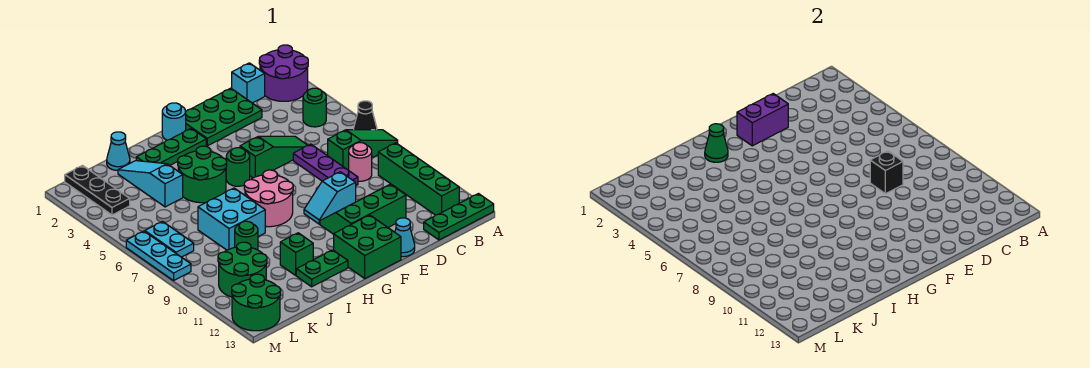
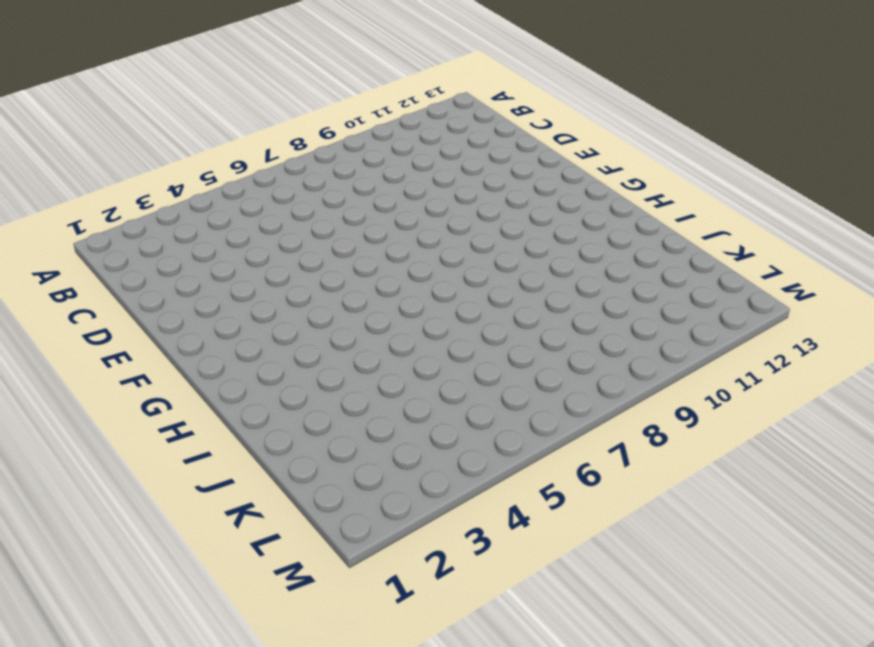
none -> purple round brick A1:B2 level 1
none -> black cone A6 level 1
none -> green slope A7:C7 level 1 top C
none -> green plate A13:C13 level 1

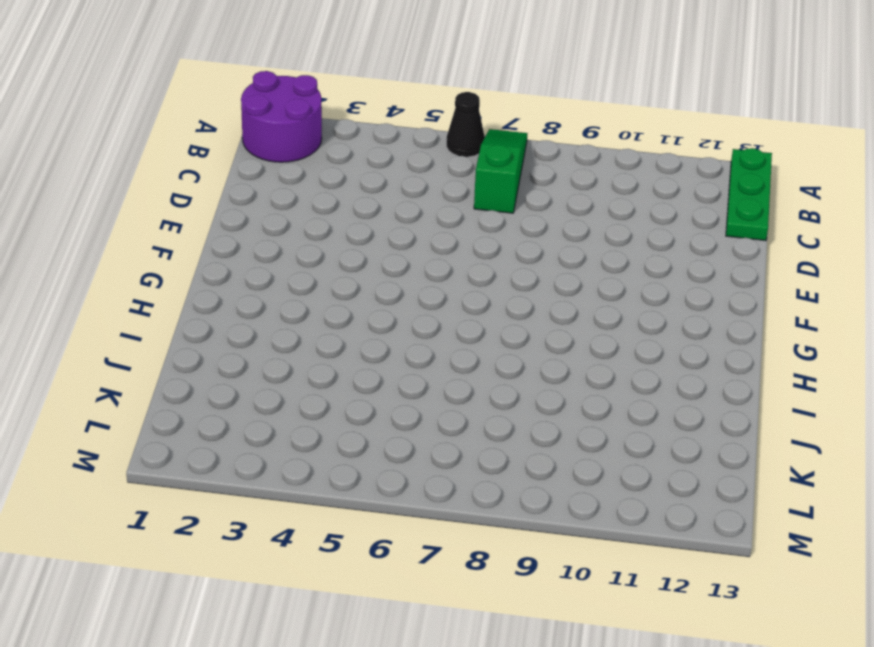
none -> green round brick B4 level 1
none -> green brick B9:B12 level 1
none -> cyan brick C1 level 1
none -> pink round brick C8 level 1

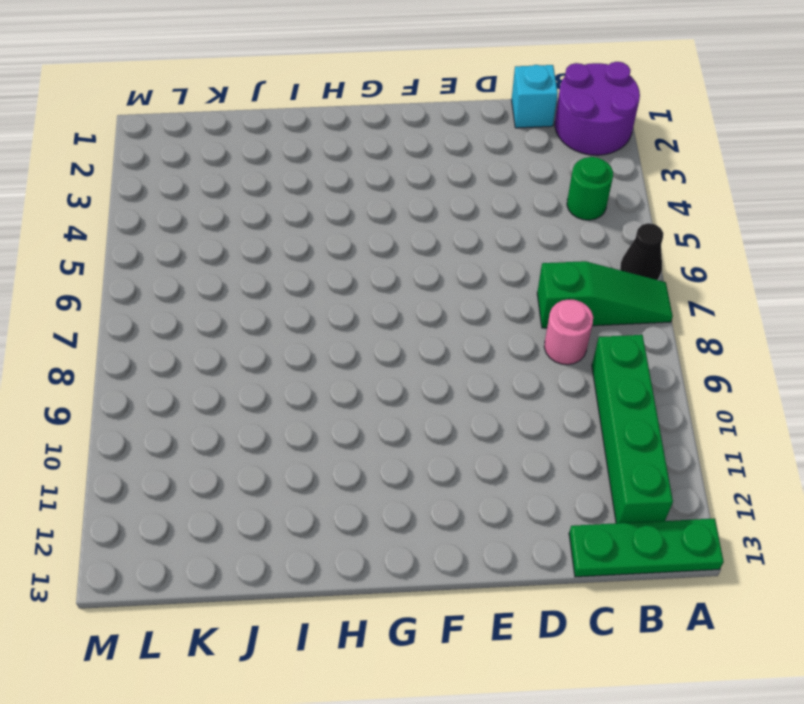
none -> green plate D1:F2 level 1
none -> green slope D5:F5 level 1 top F
none -> purple plate D6:D8 level 1
none -> green slope D10:F11 level 1 top 11

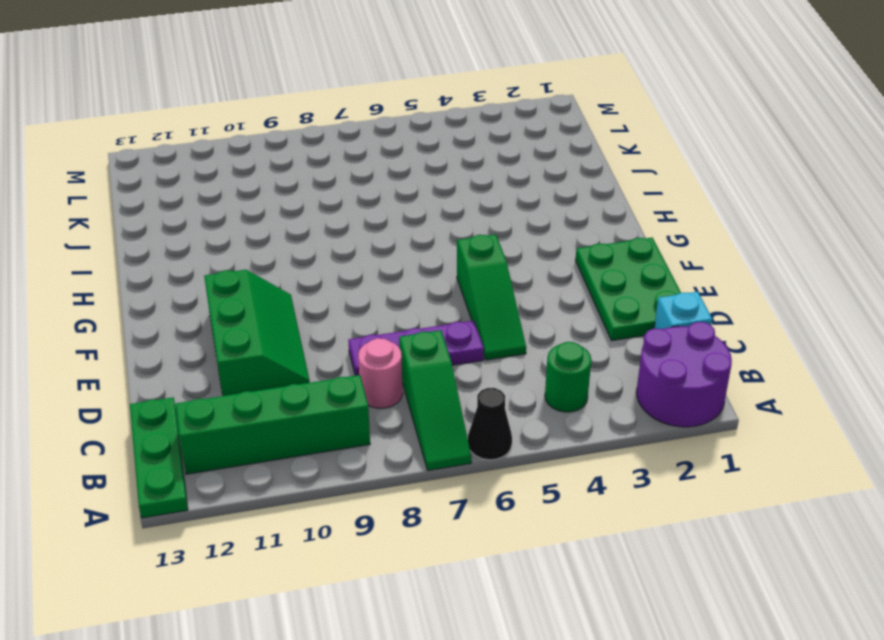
none -> cyan slope E9:F9 level 1 top E
none -> cyan cone E13 level 1
none -> green brick F12:G13 level 1
none -> cyan round brick G1 level 1

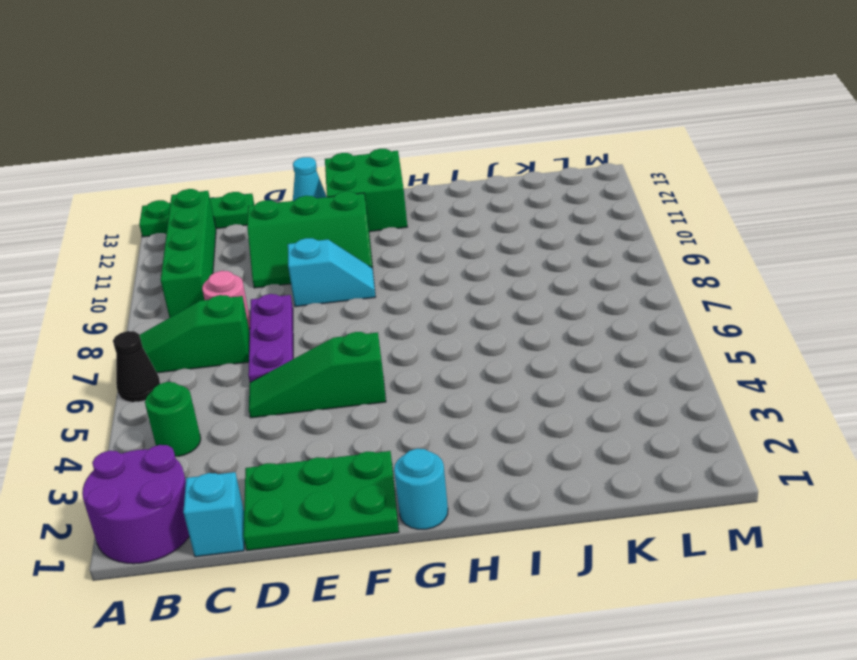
none -> green plate G2:I2 level 1
none -> green round brick G5 level 1
none -> pink round brick G7:H8 level 1
none -> green round brick H4:I5 level 1

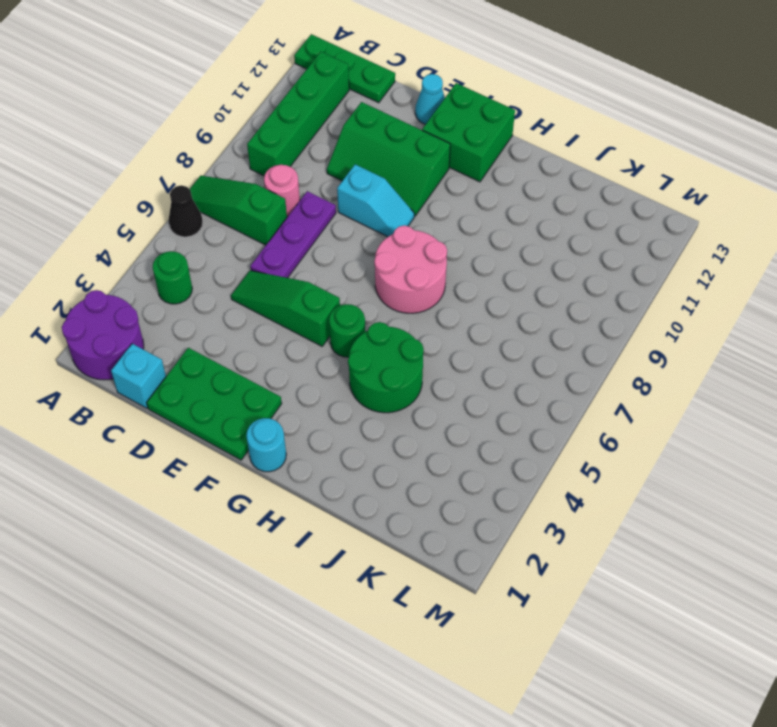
none -> green plate G2:I2 level 1
none -> green plate H12:I12 level 1
none -> cyan brick I7:J8 level 1
none -> green brick I11 level 1

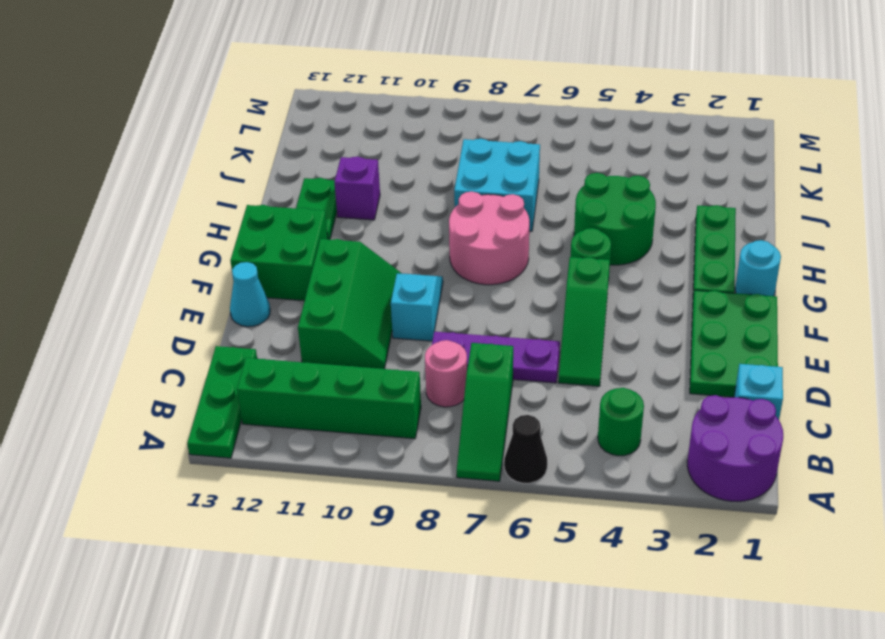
purple brick I11 level 1 -> green brick I11 level 1
none -> cyan cone J1 level 1
none -> cyan slope J2:J4 level 1 top 4
none -> green round brick J9 level 1
none -> green round brick K10:L11 level 1

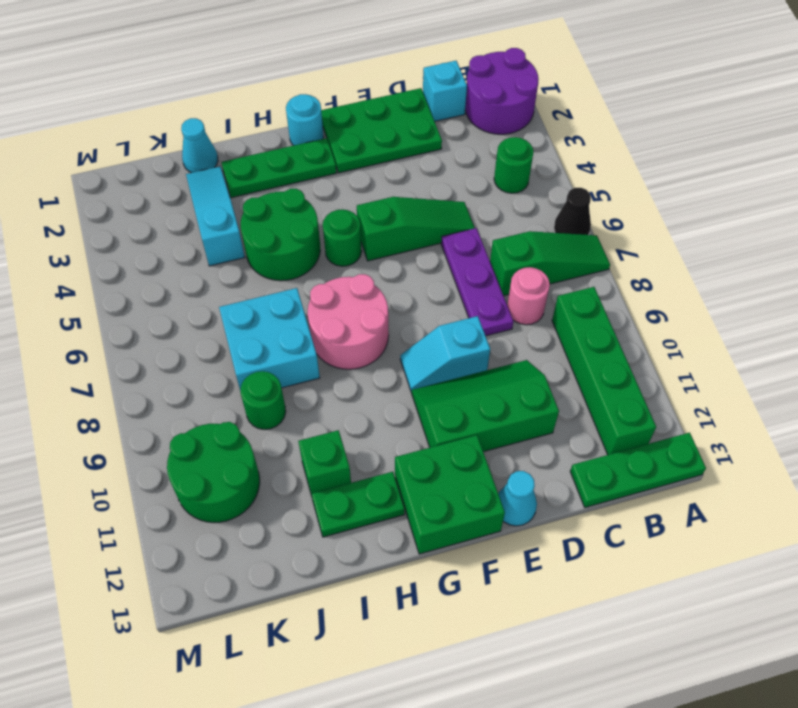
none -> black plate L1:L3 level 1
none -> cyan plate L6:L7 level 1
none -> green round brick L12:M13 level 1
none -> cyan plate M6:M8 level 1

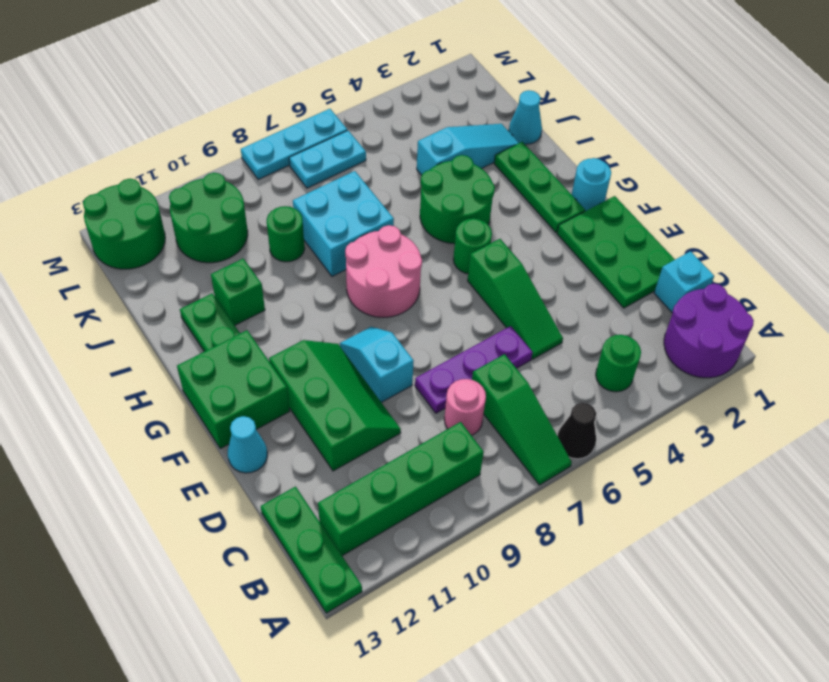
none -> black plate L1:L3 level 1
none -> black brick D8 level 2
none -> purple brick E2:F2 level 2
none -> green cone H2 level 2

